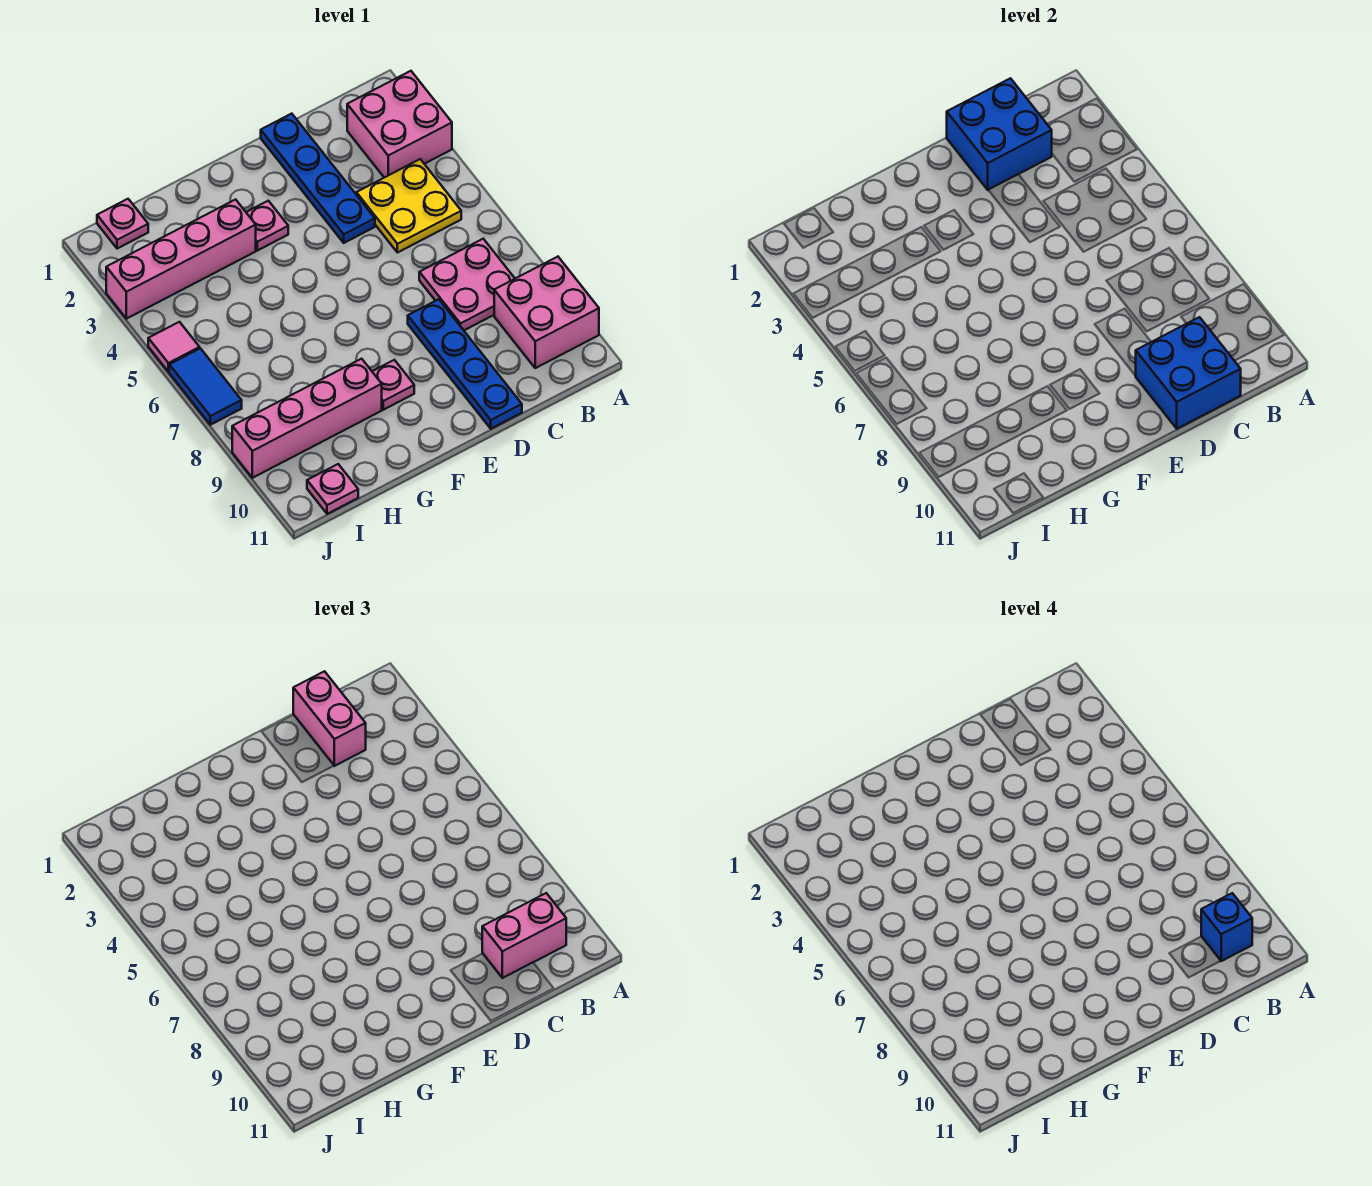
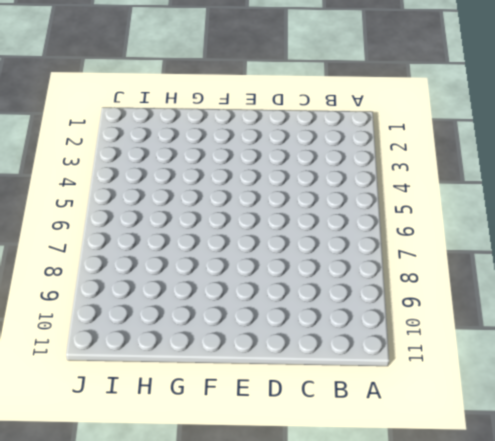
none -> pink brick A2:B3 level 1
none -> pink brick A9:B10 level 1
none -> yellow plate B4:C5 level 1

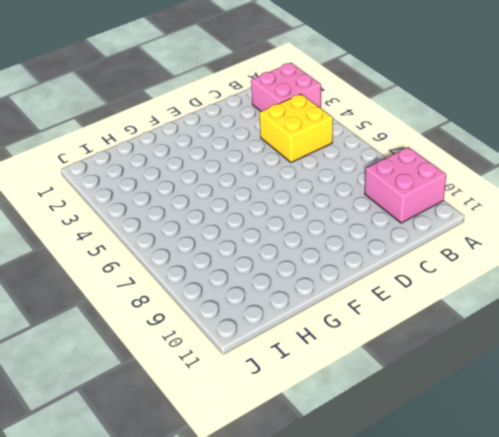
yellow brick B4:C5 level 1 -> yellow plate B4:C5 level 1
none -> pink plate B7:C8 level 1
none -> blue plate D1:D4 level 1
none -> blue plate D8:D11 level 1

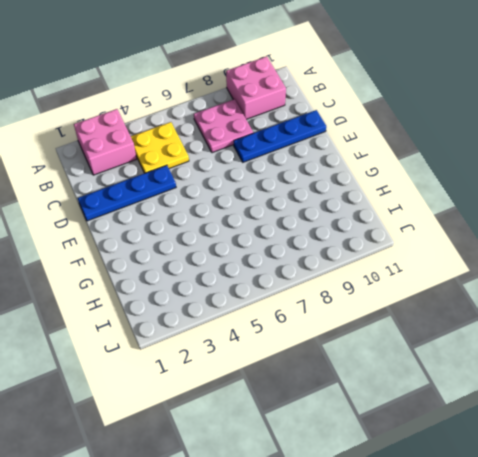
none -> pink plate F3 level 1
none -> pink plate F9 level 1
none -> pink brick G3:J3 level 1

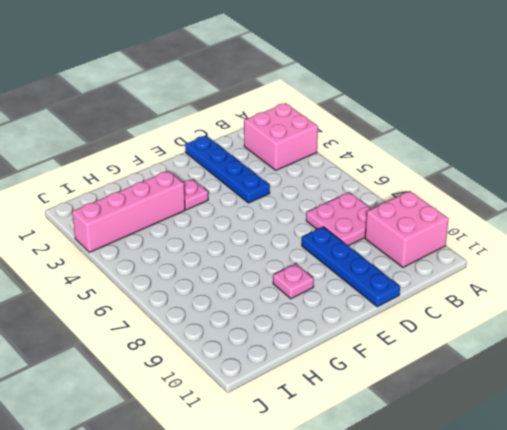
none -> yellow plate B4:C5 level 1
none -> pink brick G9:J9 level 1
none -> pink plate I1 level 1

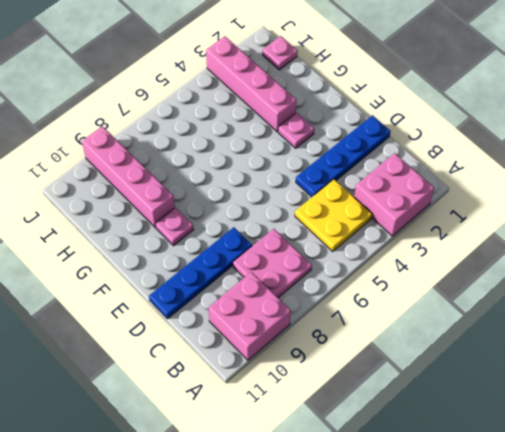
none -> pink plate I11 level 1
none -> pink tile J5 level 1
none -> blue tile J6:J7 level 1

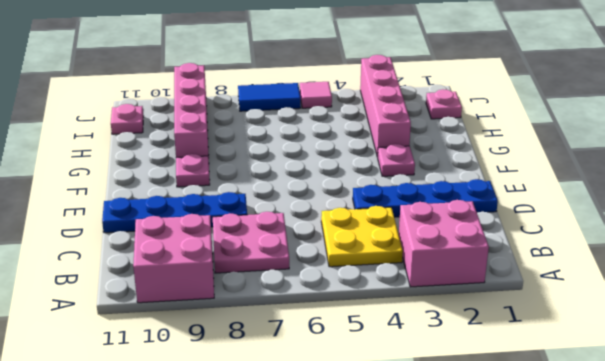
none -> blue brick C1:D2 level 2
none -> blue brick C10:D11 level 2
none -> pink brick B10:C10 level 3

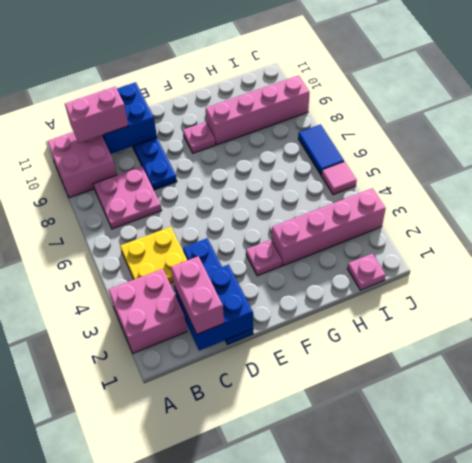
none -> pink plate I11 level 1
none -> blue brick B10 level 4

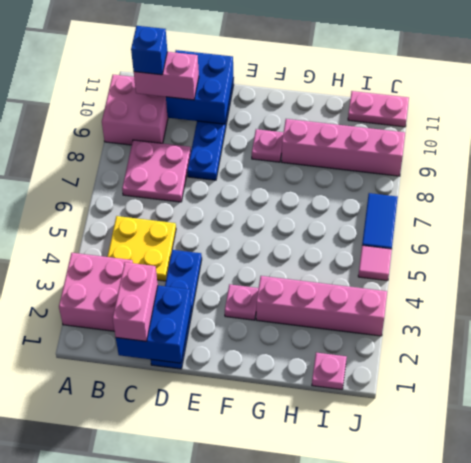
pink plate I11:J11 level 1 -> pink plate I11 level 1

